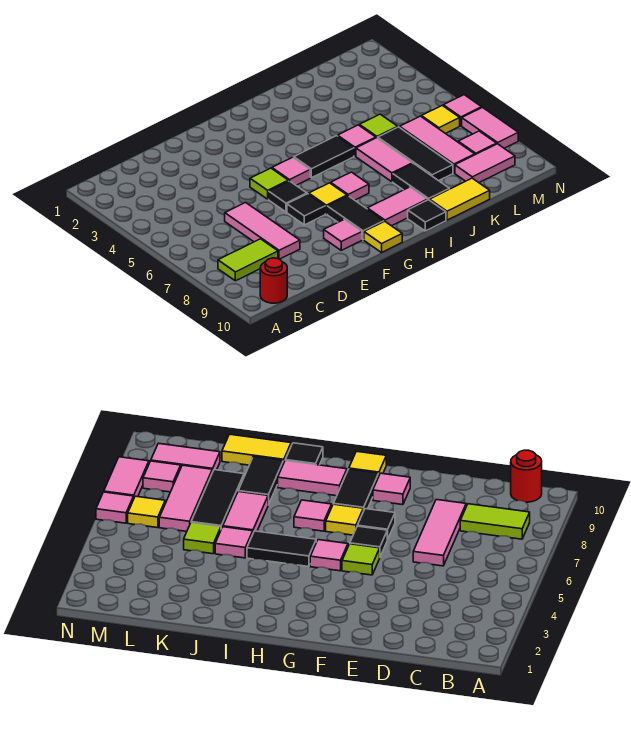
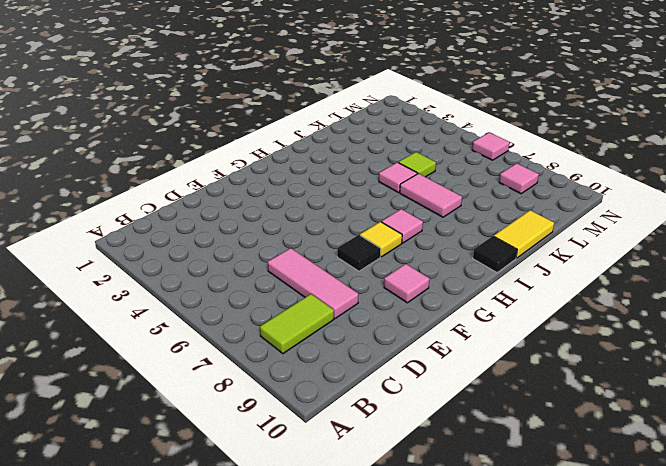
none -> red round brick B10 level 1
none -> lime tile F5 level 1
none -> black tile F6 level 1

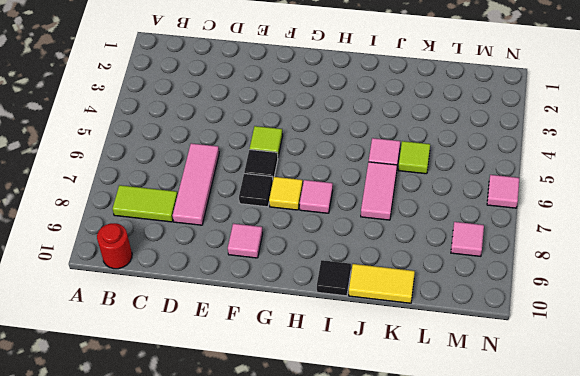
none -> pink tile G5 level 1
none -> black tile G8:G9 level 1
none -> yellow tile G10 level 1

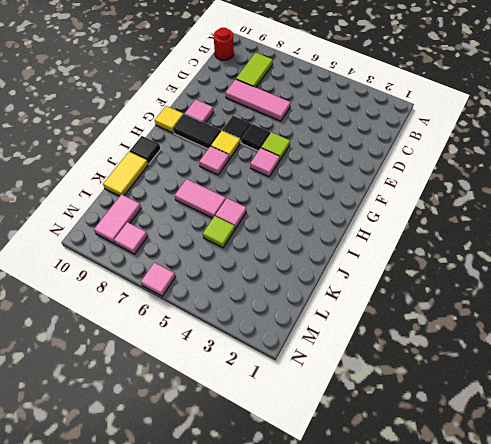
none -> black tile H5:I5 level 1
none -> pink tile H9:I9 level 1
none -> black tile J8:J9 level 1

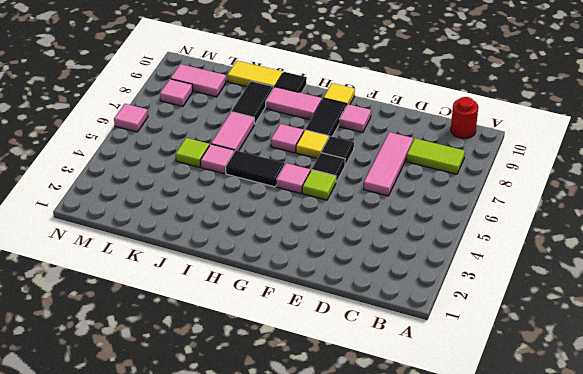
none -> black tile K6:K8 level 1
none -> pink tile L6:L8 level 1
none -> yellow tile M6 level 1

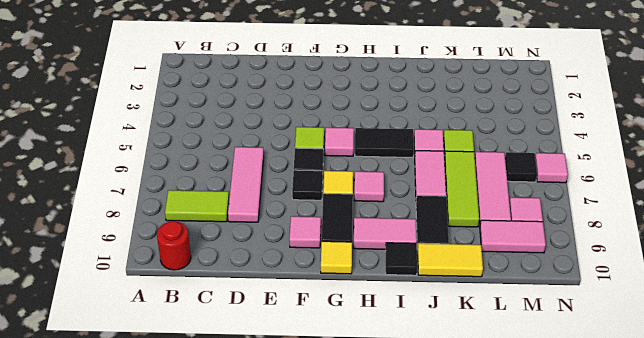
lime tile K6:K8 level 1 -> black tile K6:K8 level 1
black tile M6 level 1 -> yellow tile M6 level 1
none -> pink tile N7:N8 level 1

